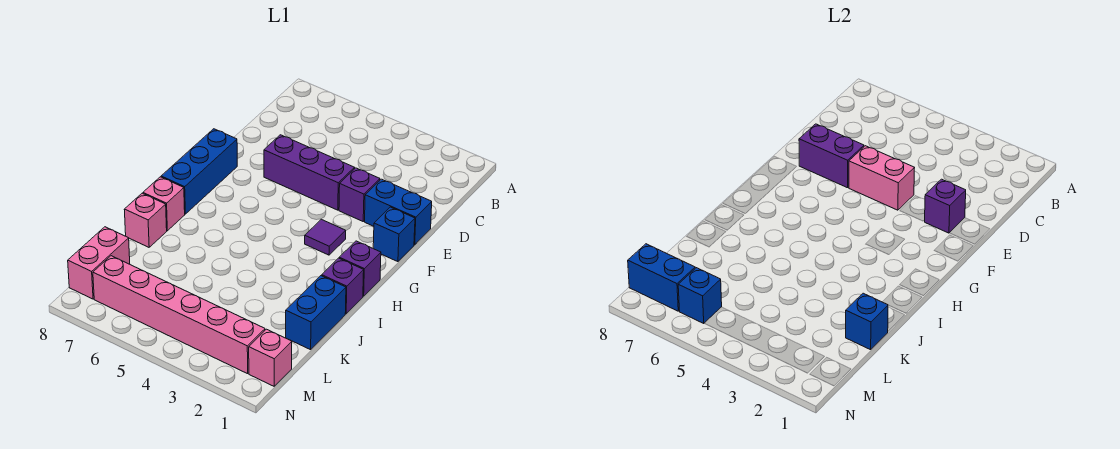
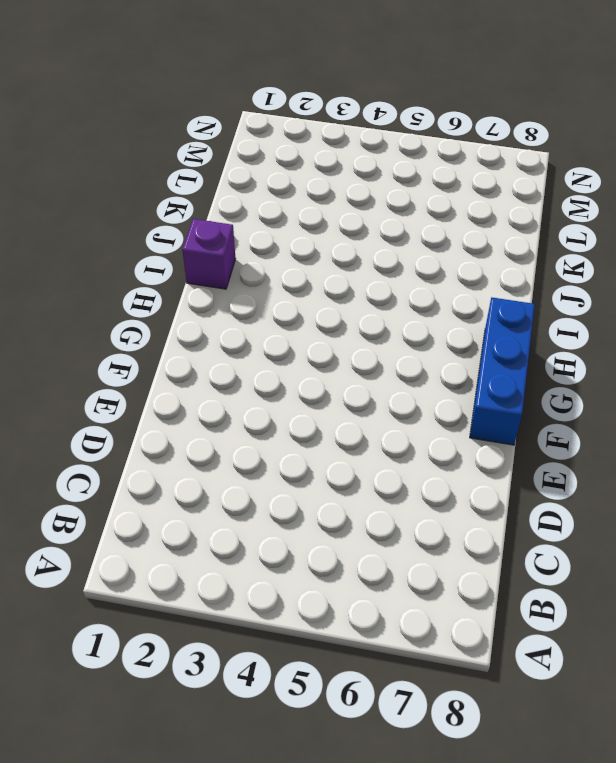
none -> blue brick E1:E2 level 1
none -> purple brick E3 level 1
none -> purple brick E4:E6 level 1

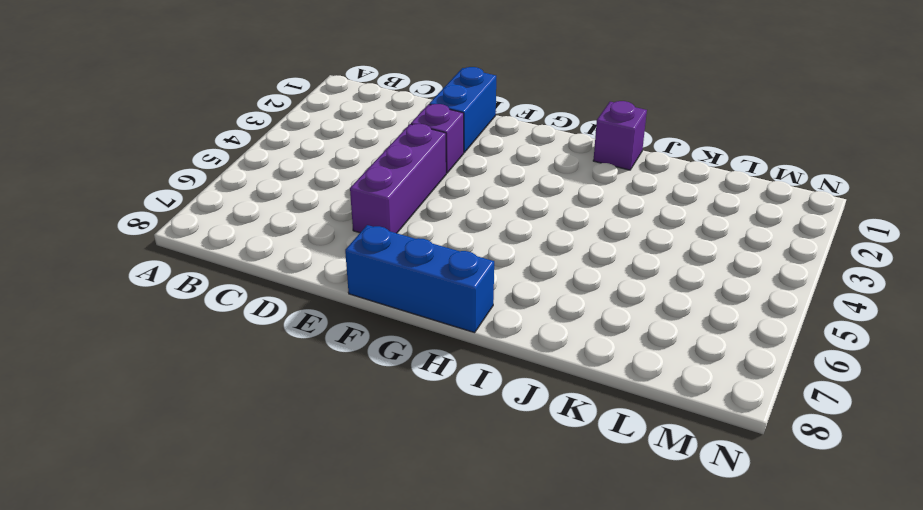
none -> blue brick F1 level 1
none -> purple tile G3 level 1
none -> purple brick H1 level 1

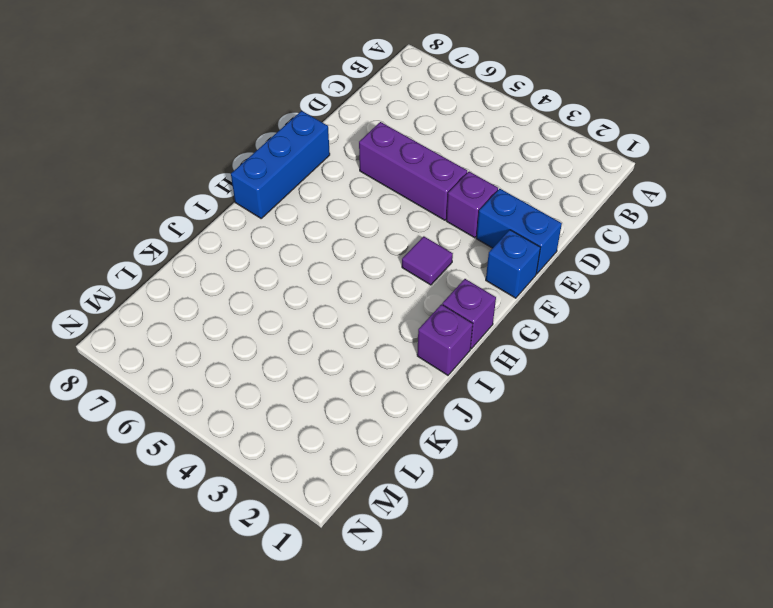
none -> pink brick I8 level 1
none -> blue brick J1:K1 level 1
none -> pink brick J8 level 1

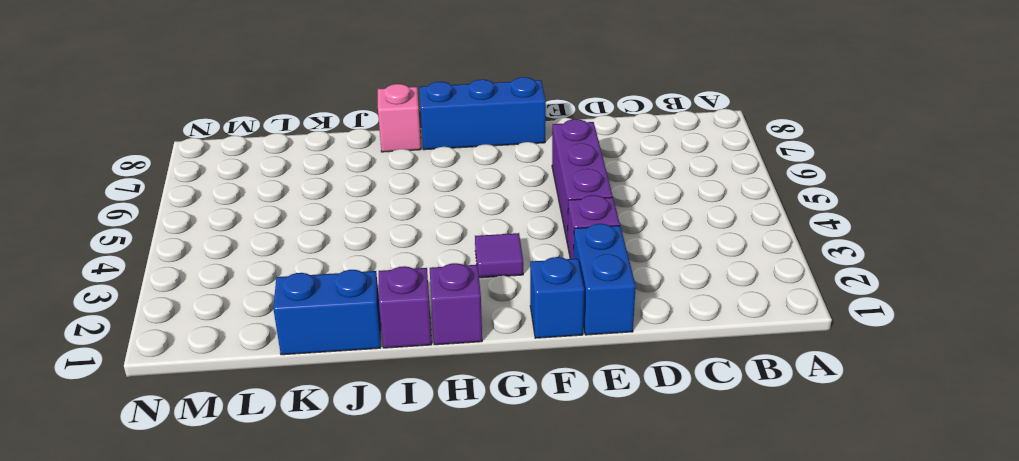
none -> pink brick J8 level 1
none -> pink brick L8:M8 level 1
none -> pink brick M1 level 1

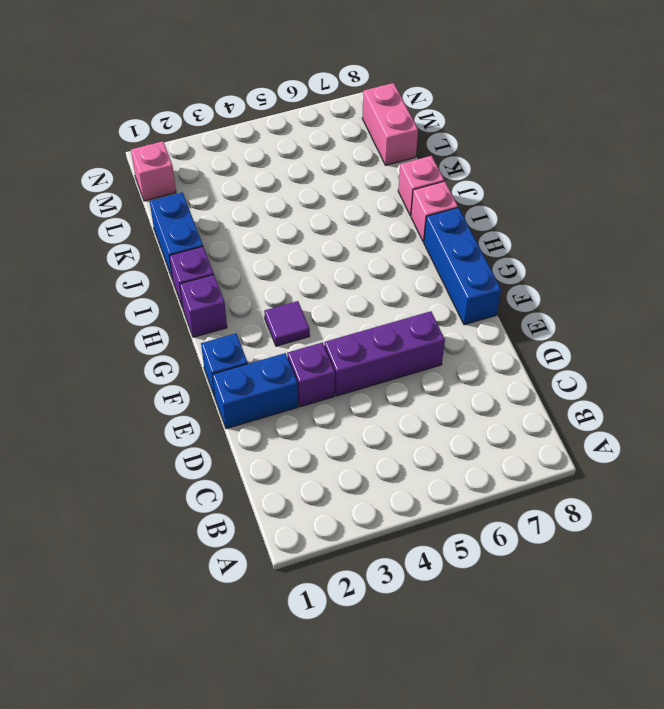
none -> pink brick M2:M7 level 1
none -> purple brick E2 level 2
none -> pink brick E4:E5 level 2

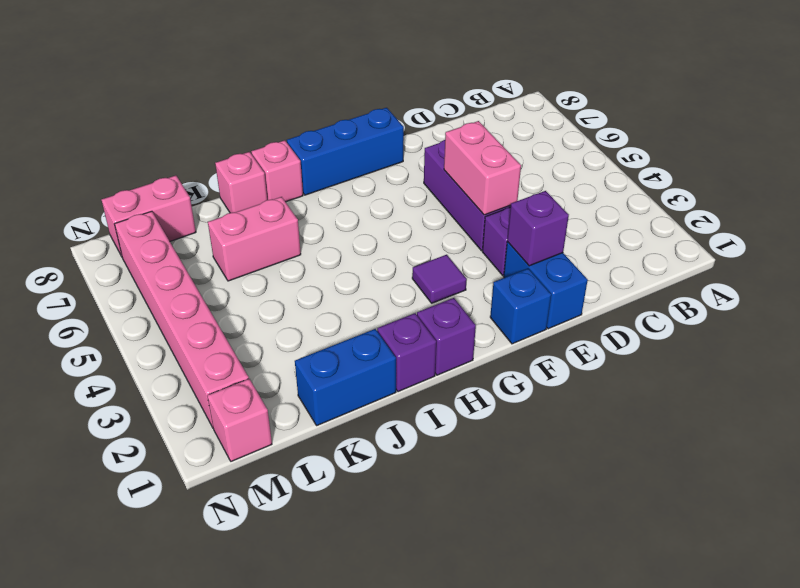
pink brick J6:K6 level 1 -> none
none -> purple brick E6:E7 level 2
none -> blue brick K1 level 2
none -> blue brick M6 level 2

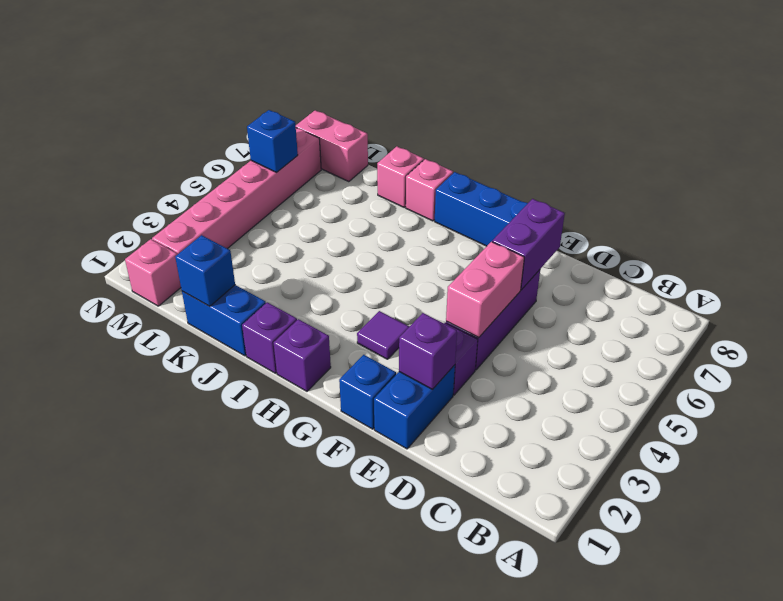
none -> blue brick M7:M8 level 2

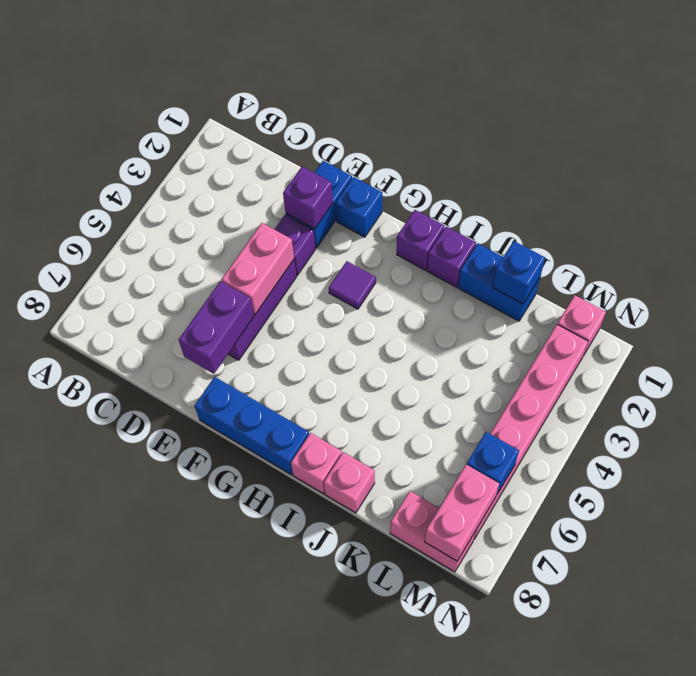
pink brick M7:M8 level 2 -> blue brick M7:M8 level 2

